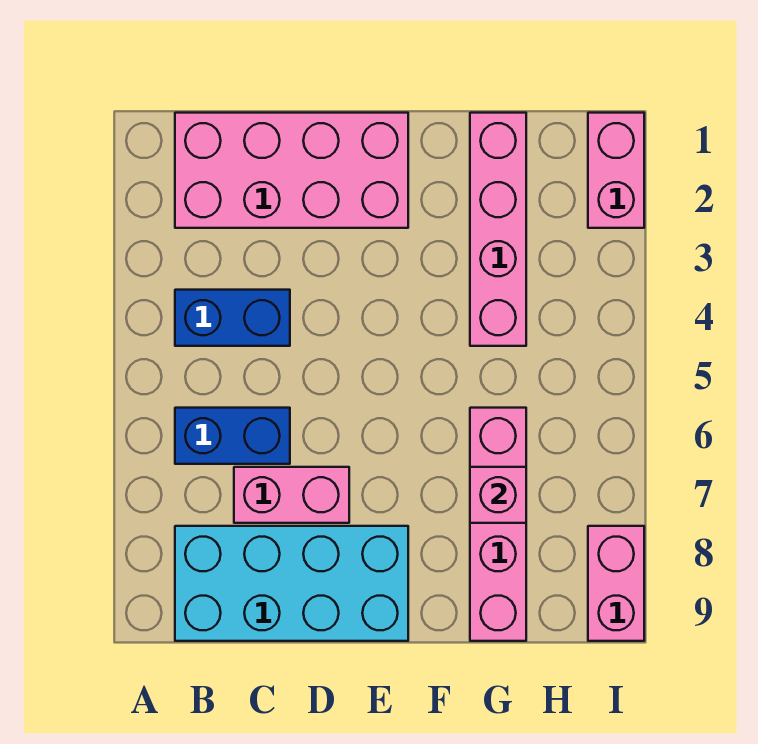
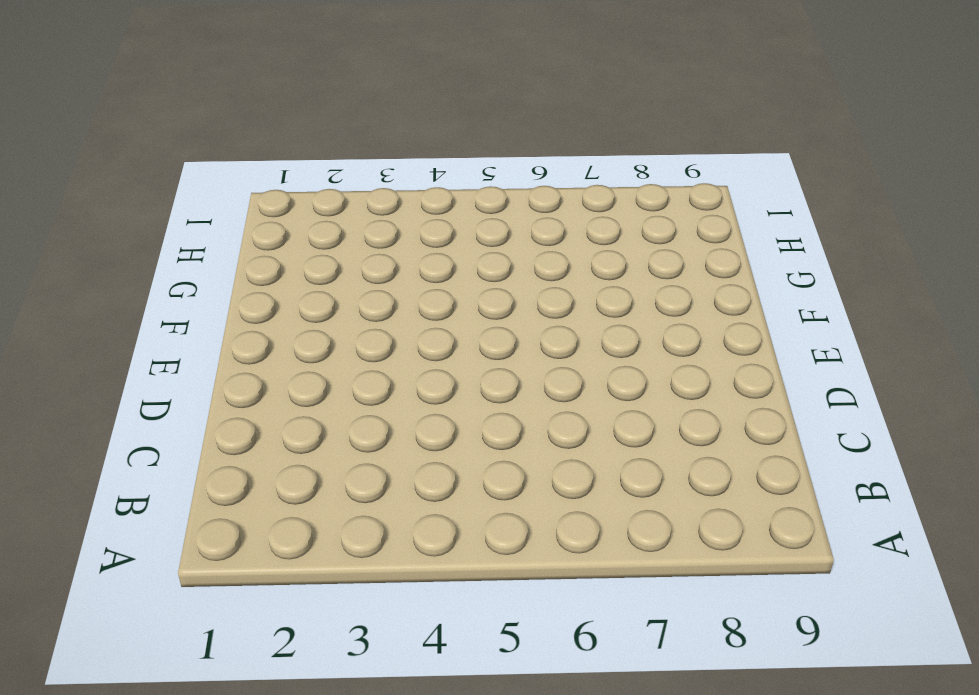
none -> pink brick B1:E2 level 1
none -> blue brick B4:C4 level 1

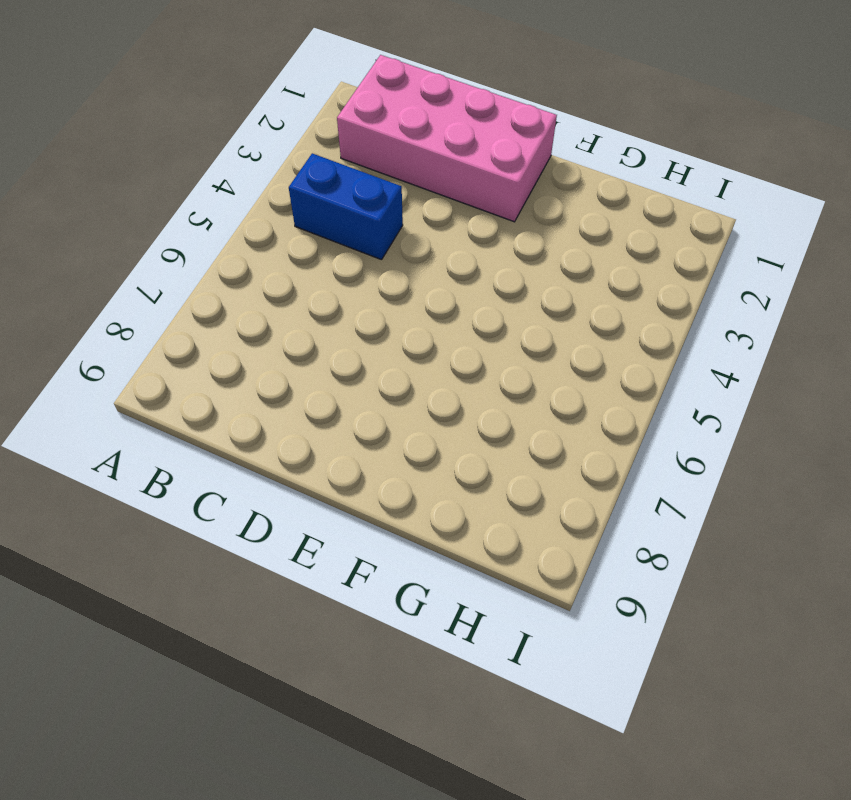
none -> blue brick B6:C6 level 1
none -> cyan brick B8:E9 level 1

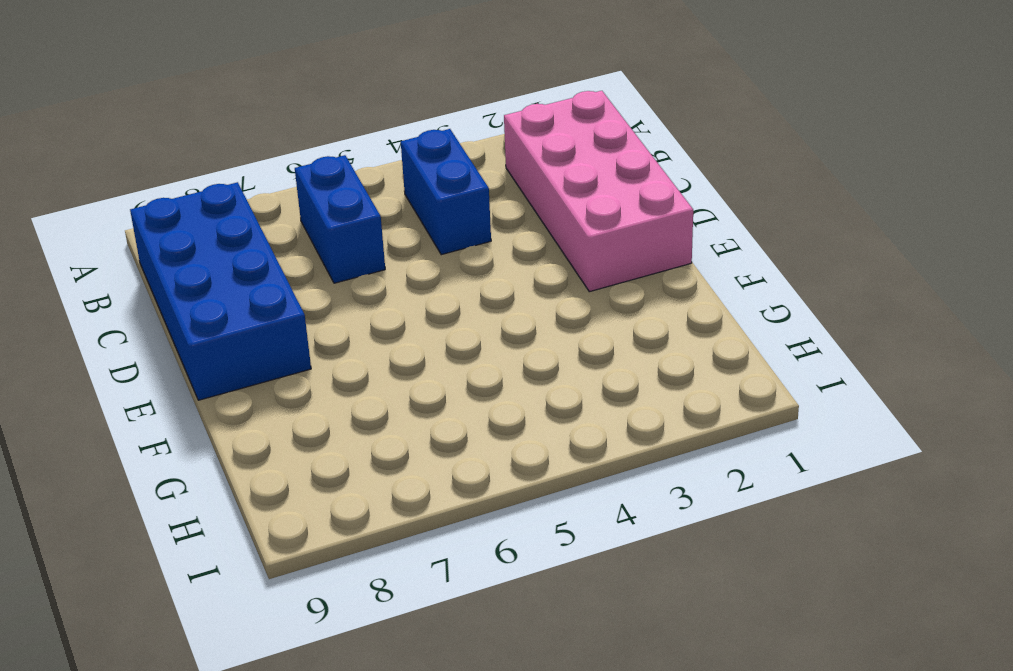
blue brick B8:E9 level 1 -> cyan brick B8:E9 level 1
none -> pink brick C7:D7 level 1
none -> pink brick G1:G4 level 1

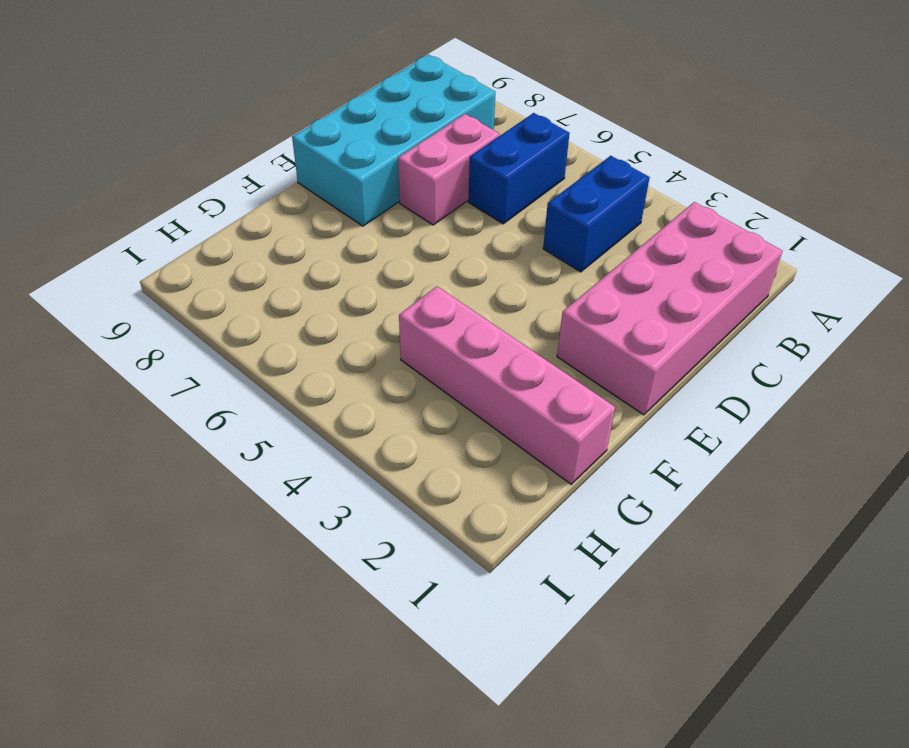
none -> pink brick G6:G9 level 1
none -> pink brick I1:I2 level 1

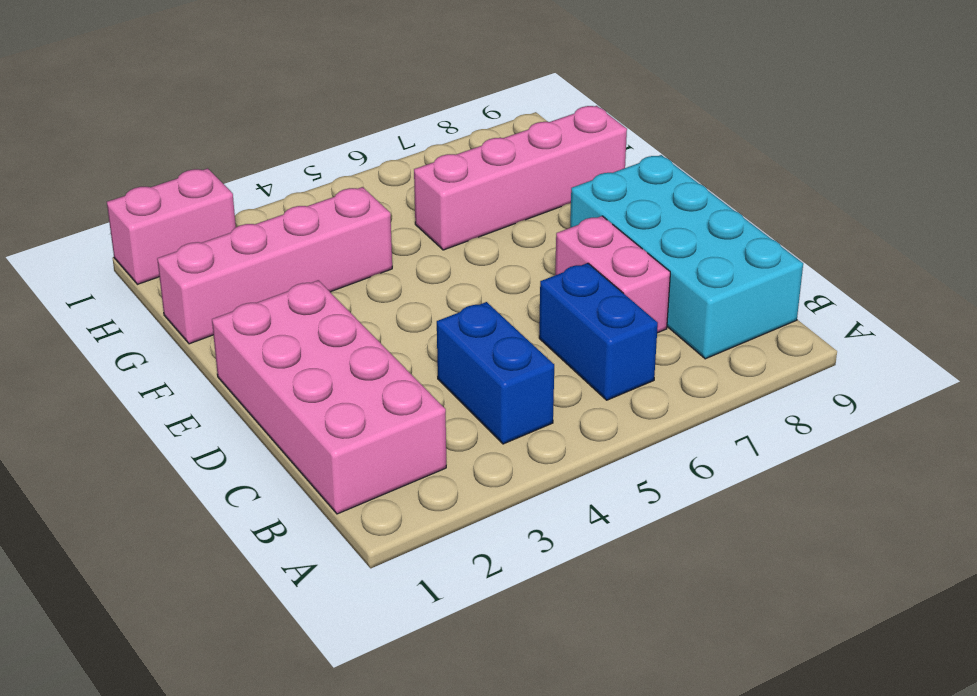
none -> pink brick I8:I9 level 1
none -> pink brick G7 level 2

